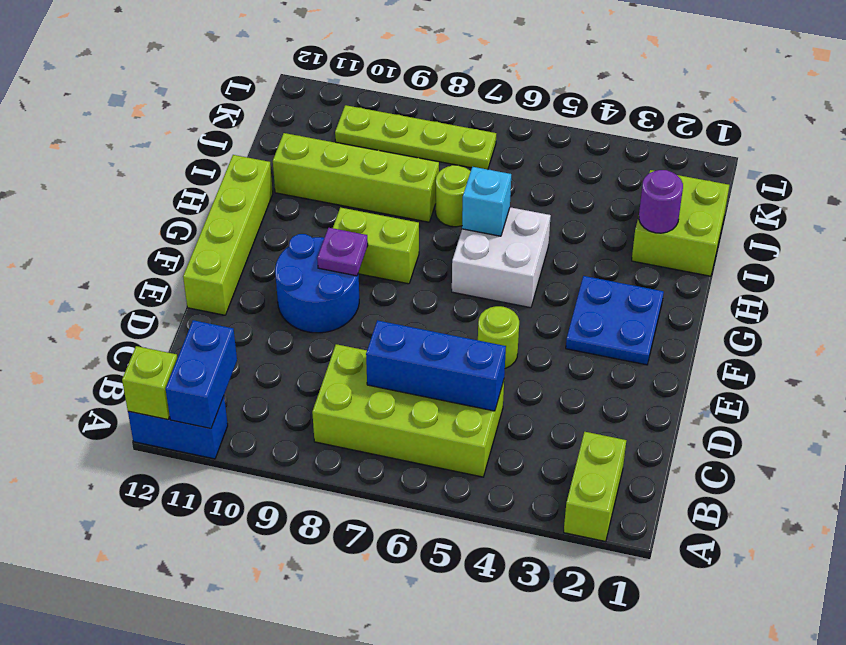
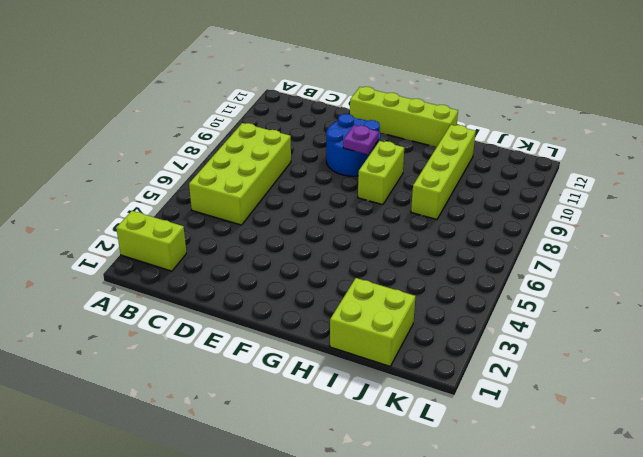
none -> blue brick A11:A12 level 1
none -> lime round brick E5 level 1
none -> blue plate F2:G3 level 1

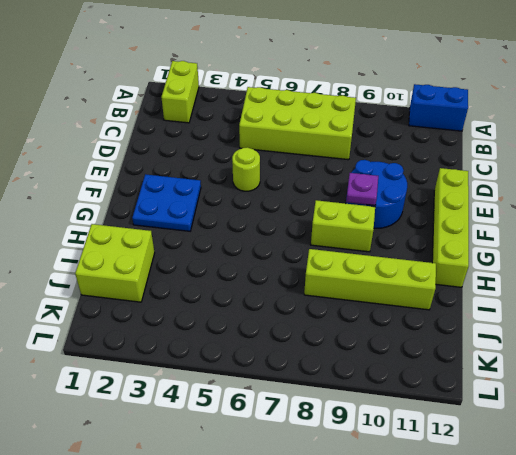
none -> white brick G5:H6 level 1
none -> lime round brick I7 level 1
none -> lime plate K7:K10 level 1

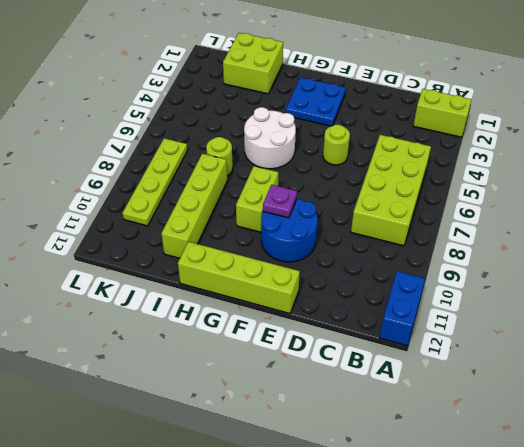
white round brick G5:H6 level 1 -> white brick G5:H6 level 1
none -> blue brick A11:B11 level 2
none -> lime brick A12 level 2
none -> blue brick C5:C7 level 2

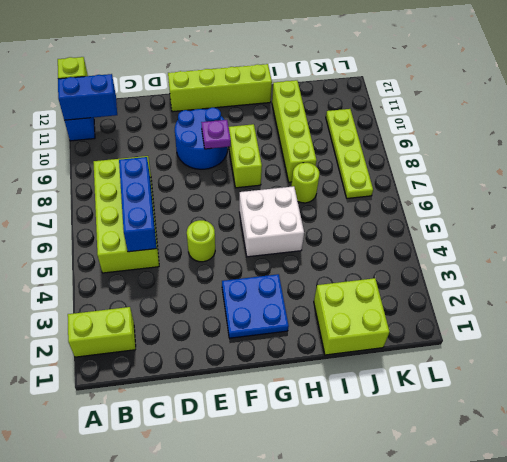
none -> cyan brick H6 level 2
none -> purple round brick I2 level 2

